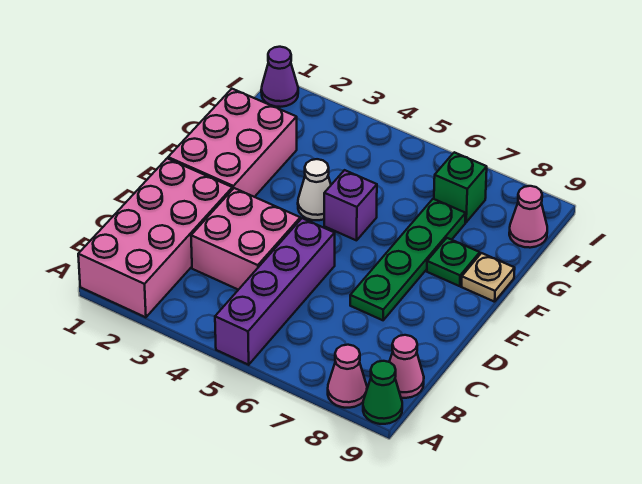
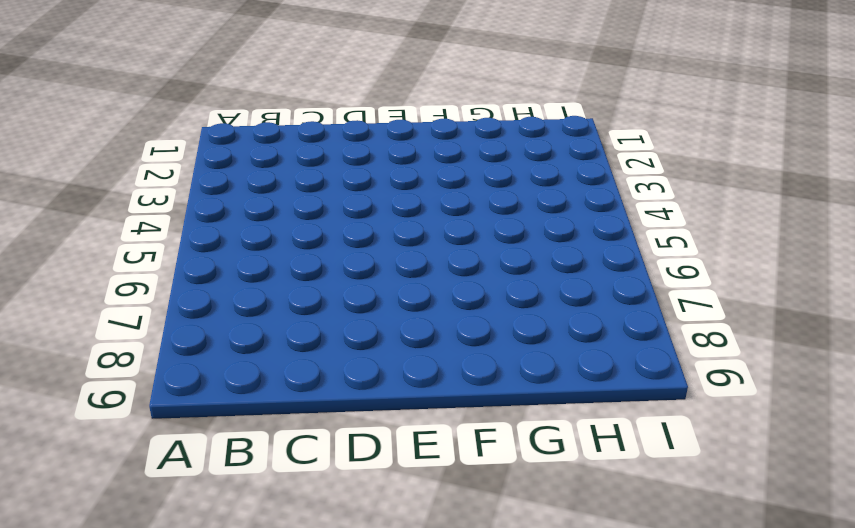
none -> pink brick A1:D2 level 1
none -> purple brick A5:D5 level 1
none -> pink cone A8 level 1

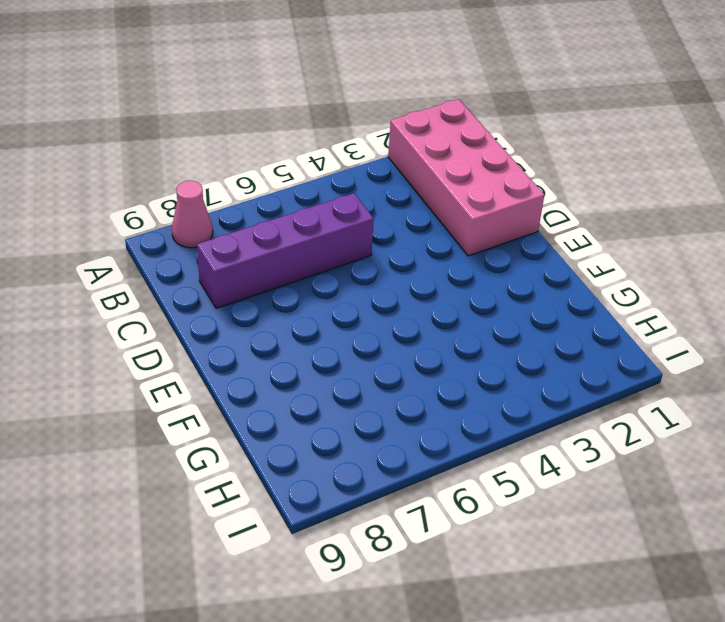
purple brick C5:C8 level 1 -> purple brick A5:D5 level 1
none -> green cone A9 level 1
none -> pink cone B9 level 1
none -> pink brick C3:D4 level 1

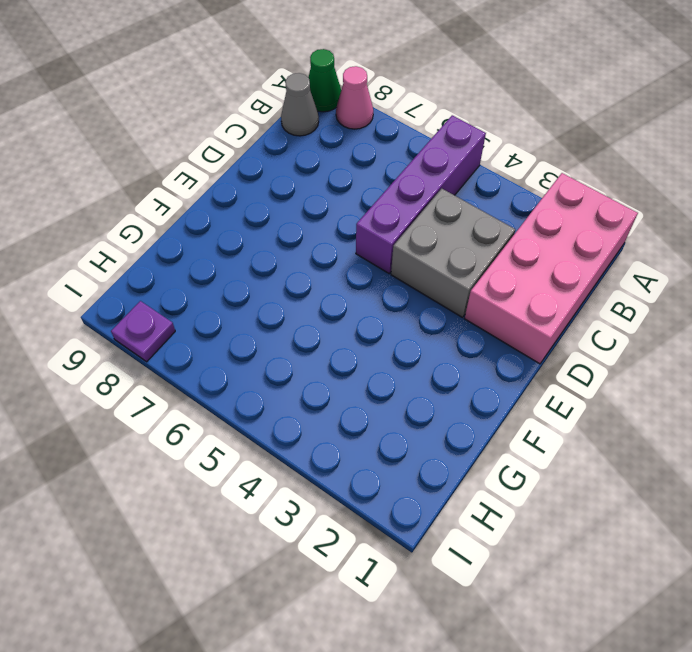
grey cone B9 level 1 -> pink cone B9 level 1
grey brick C3:D4 level 1 -> pink brick C3:D4 level 1
purple plate I8 level 1 -> none
none -> green plate D7:G7 level 1
none -> pink brick E1:G2 level 1
none -> white cone F4 level 1

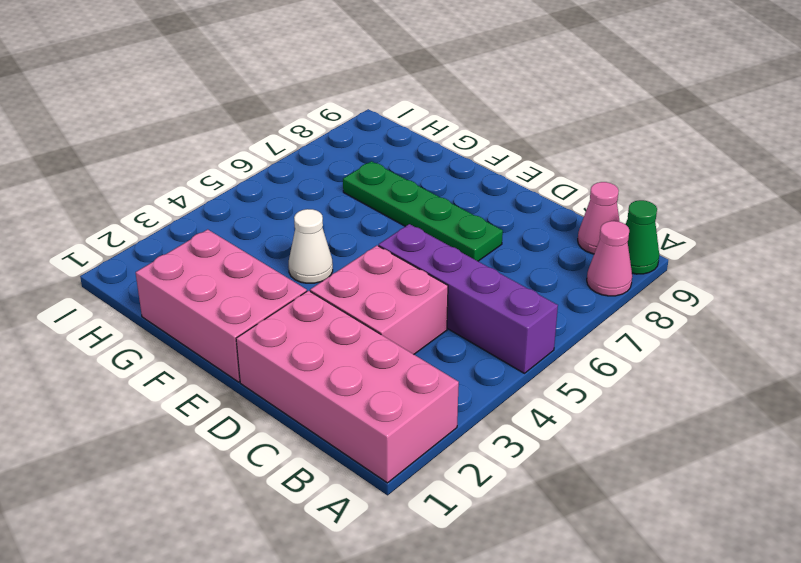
none -> purple brick F5 level 1
none -> green plate F8 level 1
none -> tan plate F9 level 1

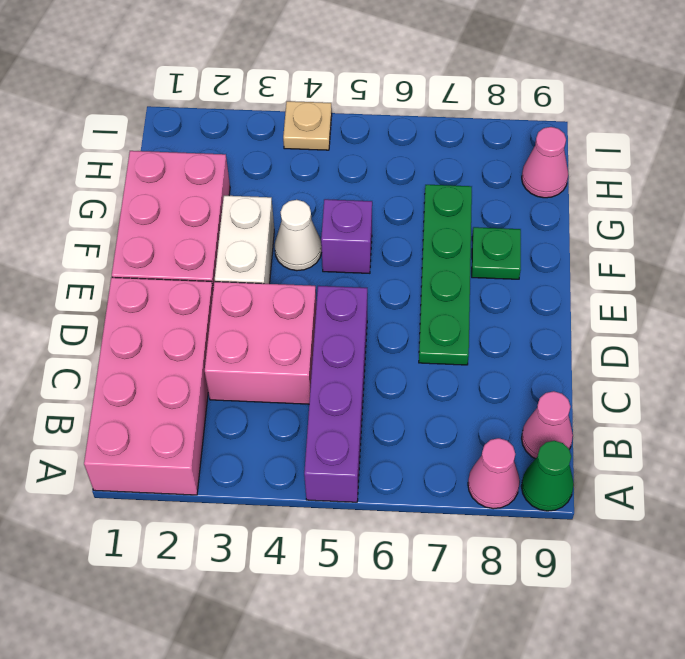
white brick E3:F3 level 1 -> none
tan plate I4 level 1 -> tan plate F9 level 1
none -> green brick H7 level 1
none -> purple cone I1 level 1

